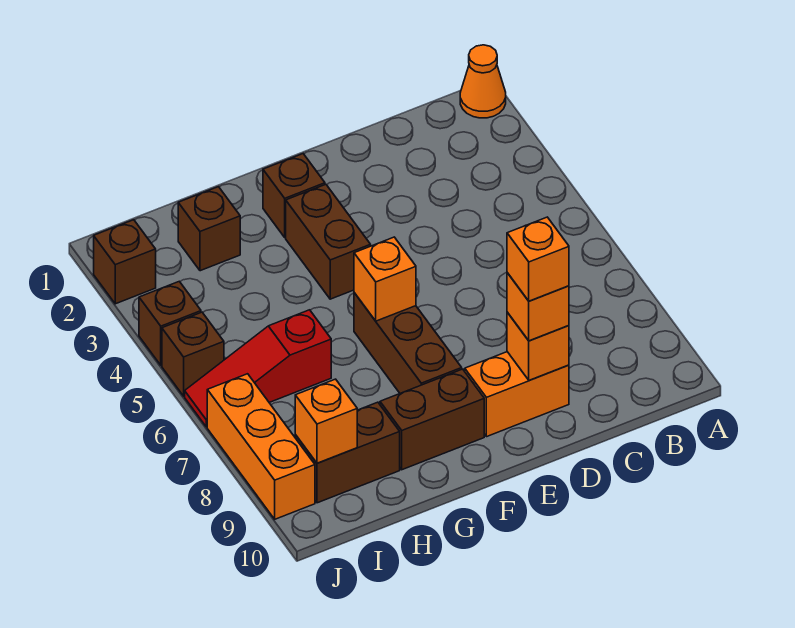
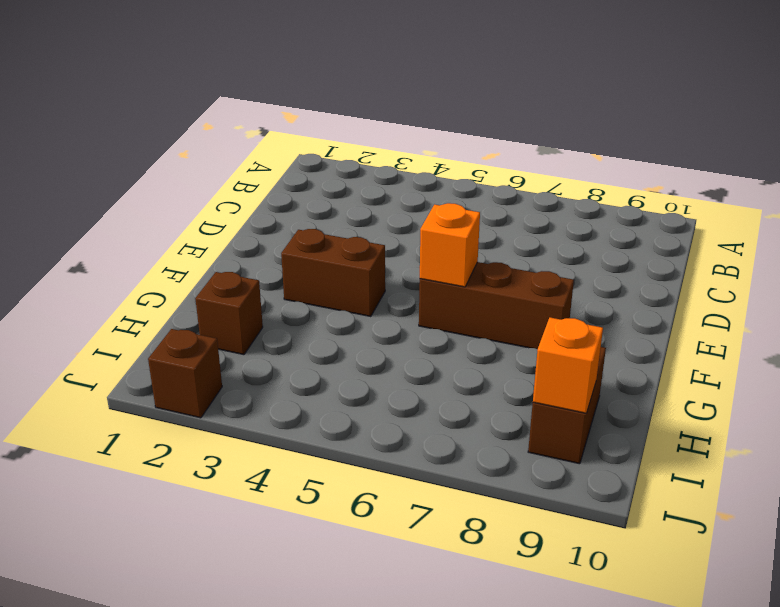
none -> orange cone A1 level 1
none -> orange brick D9:E9 level 1
none -> brown brick F2 level 1

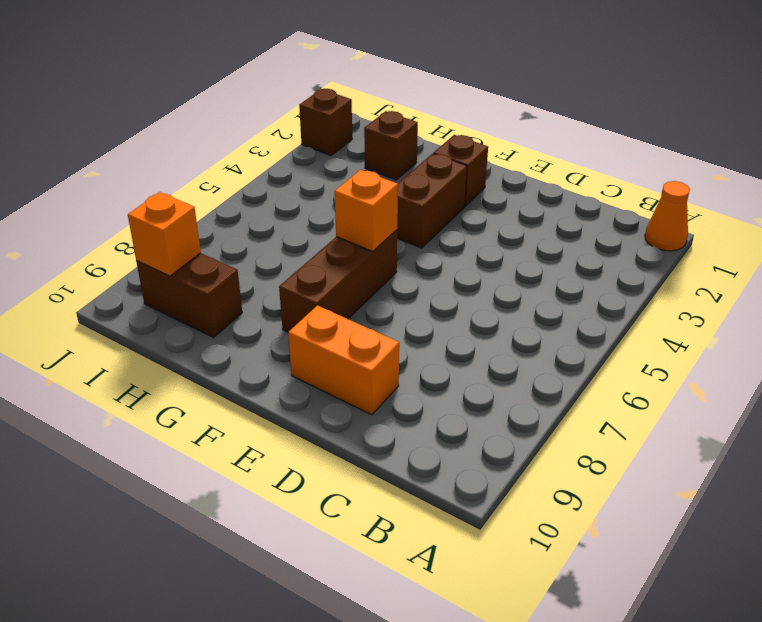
none -> brown brick F9:G9 level 1
none -> red slope H6:J6 level 1 top H
none -> brown brick J4 level 1

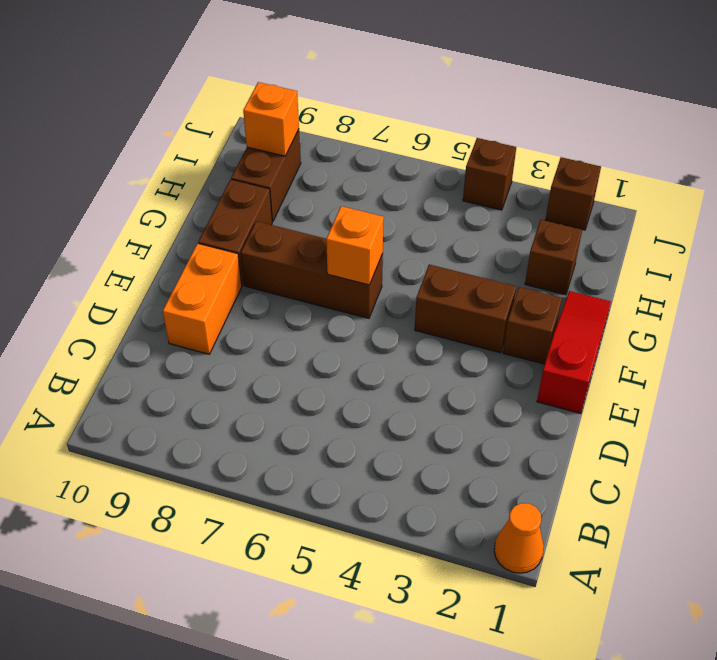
red slope E1:G1 level 1 top E -> red slope H6:J6 level 1 top H
none -> brown brick J5 level 1
none -> orange brick J7:J9 level 1
none -> orange brick D9 level 2

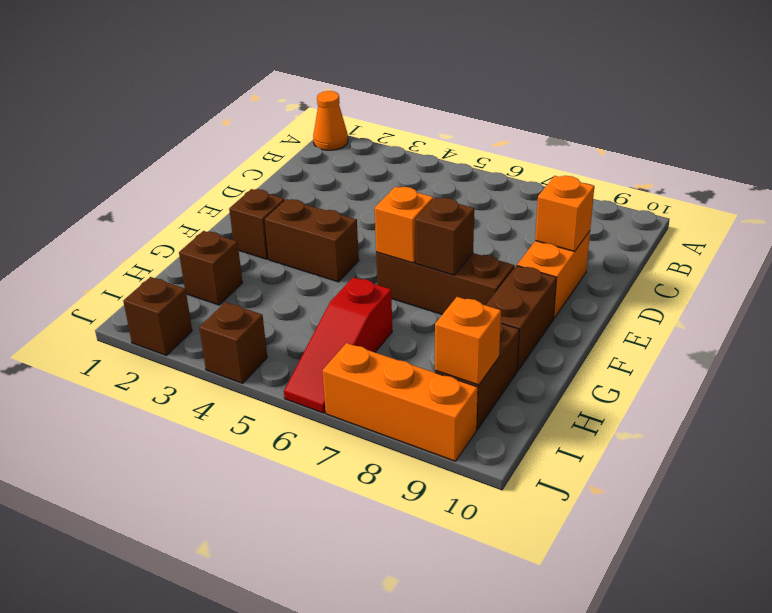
brown brick F7 level 2 -> brown brick J5 level 1
none -> orange brick D9 level 3
none -> orange brick D9 level 4

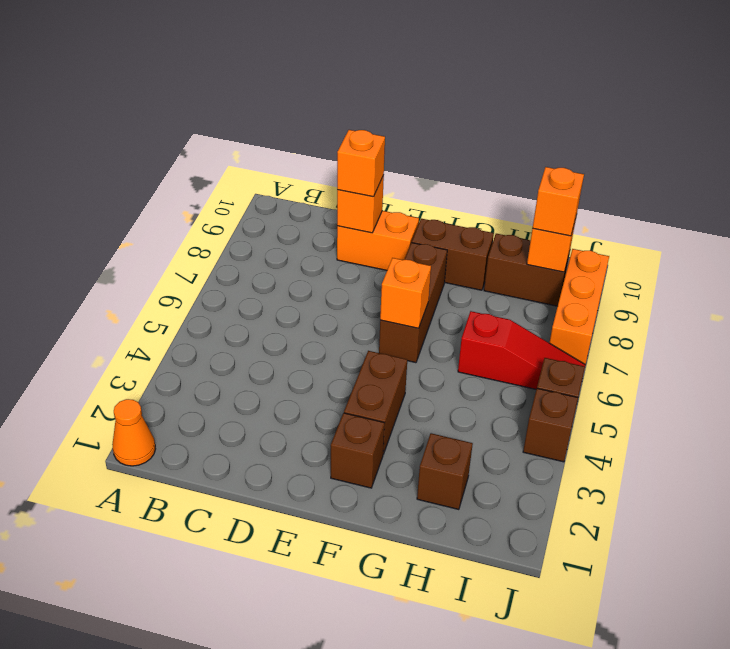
orange brick I9 level 3 -> orange brick D9 level 4
none -> brown brick J2 level 1

